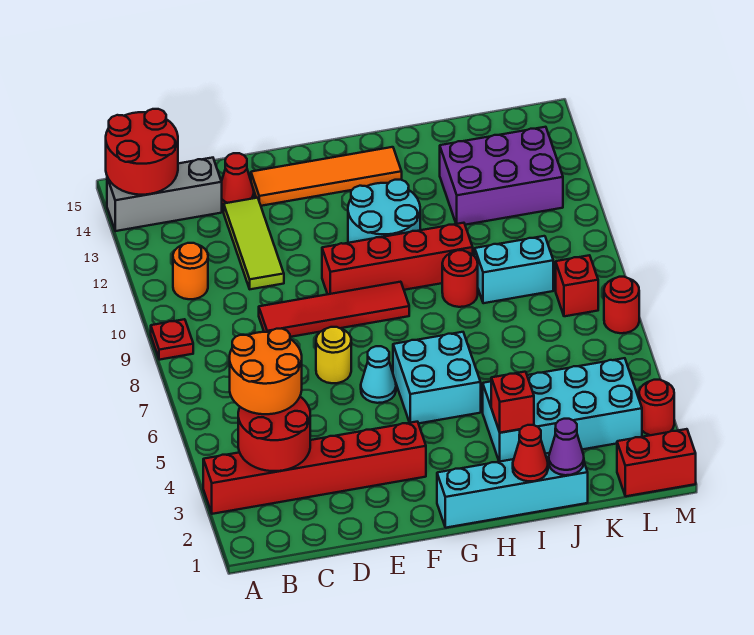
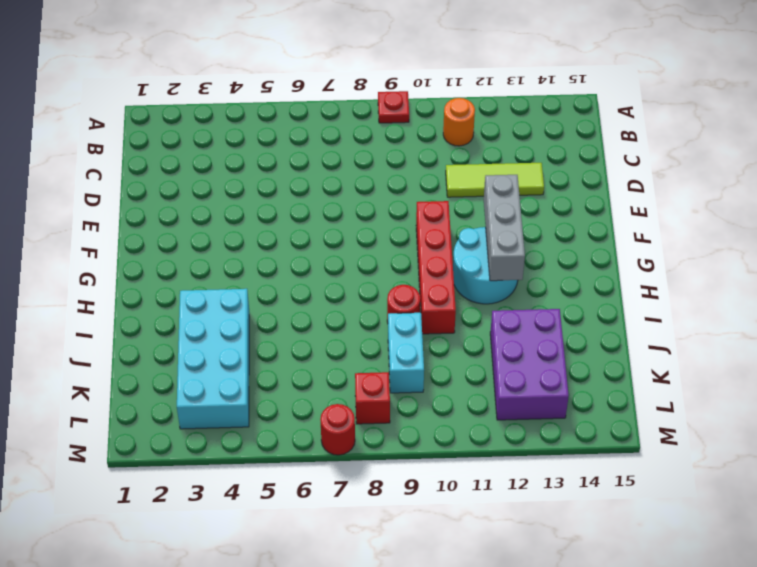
grey brick F12:H12 level 2 -> grey brick A14:C14 level 1
none -> red brick A3:F3 level 1
none -> red tile D9:G9 level 1
none -> red cone D14 level 1

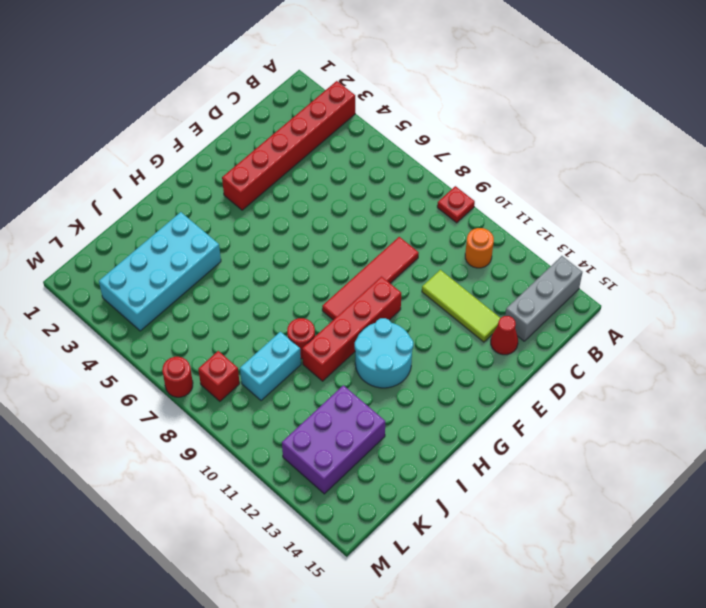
none -> yellow round brick E7 level 1
none -> orange tile E14:H14 level 1
none -> cyan cone F6 level 1

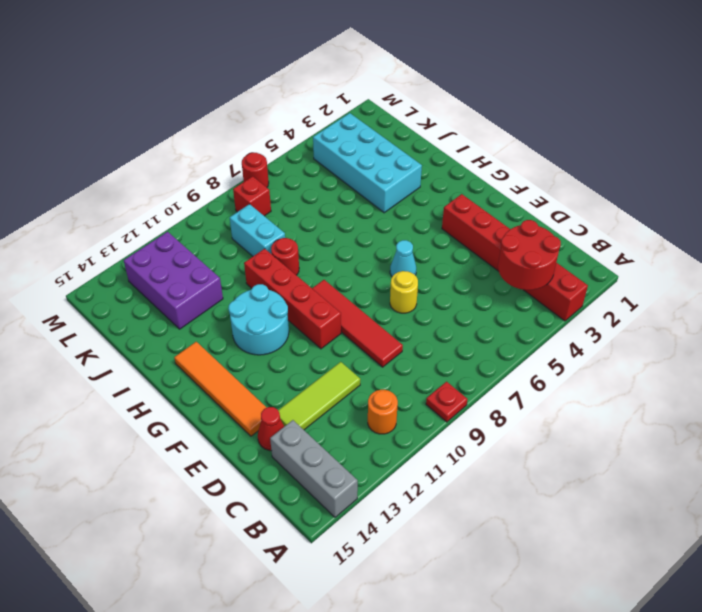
none -> cyan brick G1:J1 level 1
none -> cyan brick G5:H6 level 1
none -> red brick L1:M1 level 1

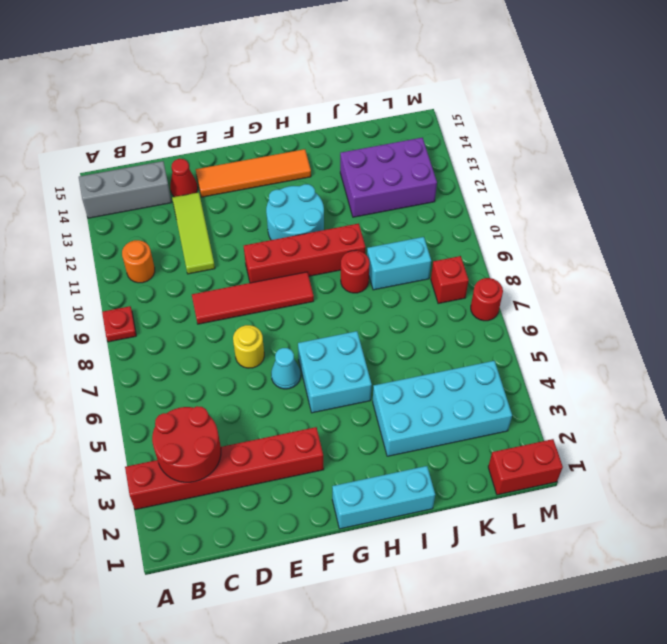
cyan brick G1:I1 level 1 -> cyan brick G1:J1 level 1
none -> red round brick M3 level 1
none -> red round brick A14:B15 level 2
none -> red cone I1 level 2

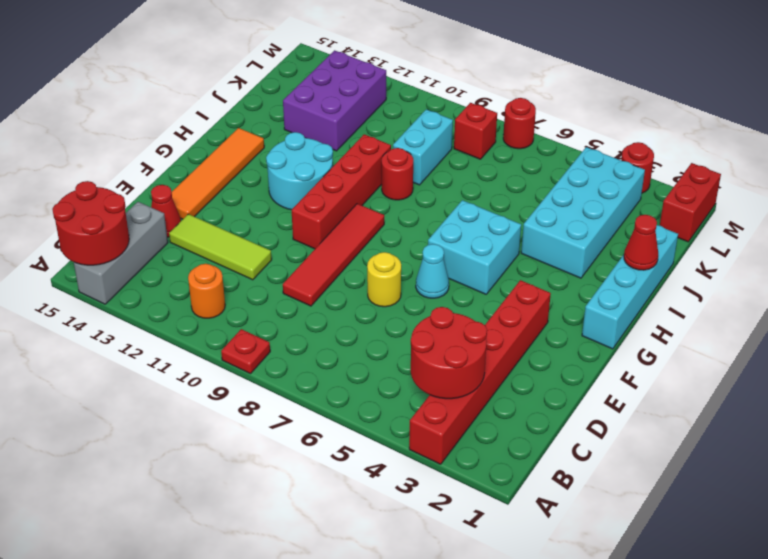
none -> red brick I3 level 2
none -> purple cone J1 level 2
none -> orange round brick B4:C5 level 3

